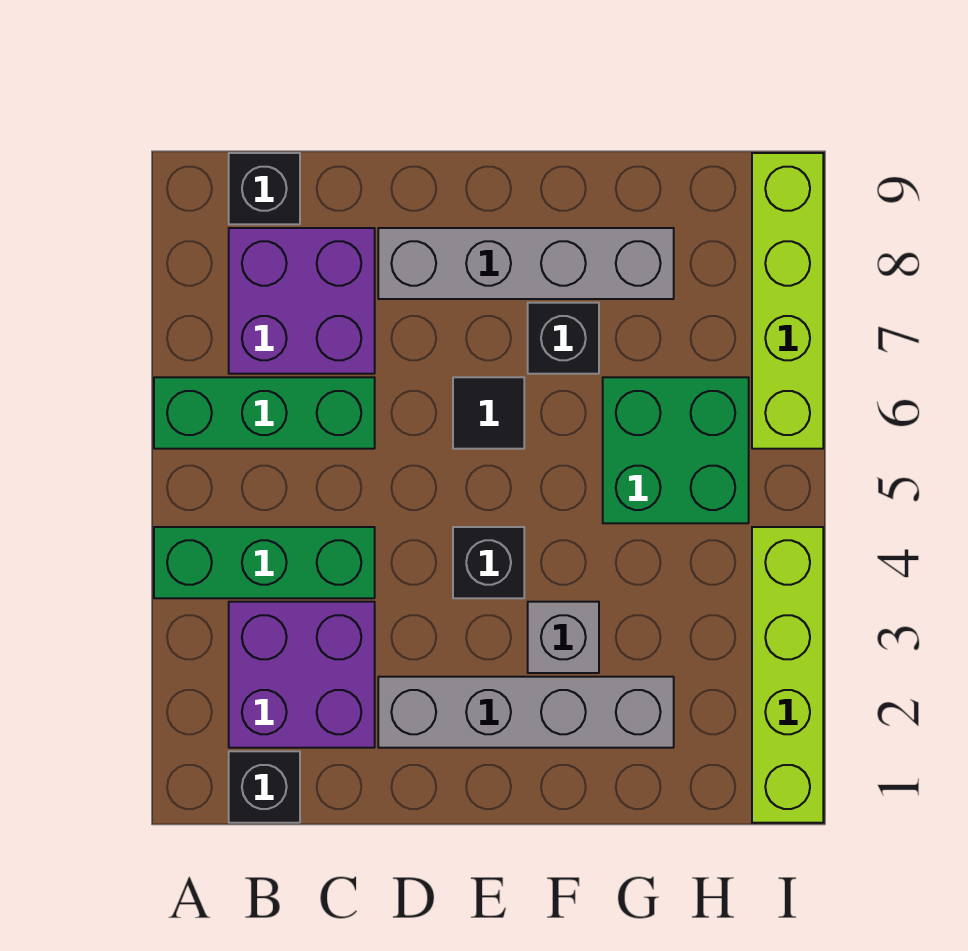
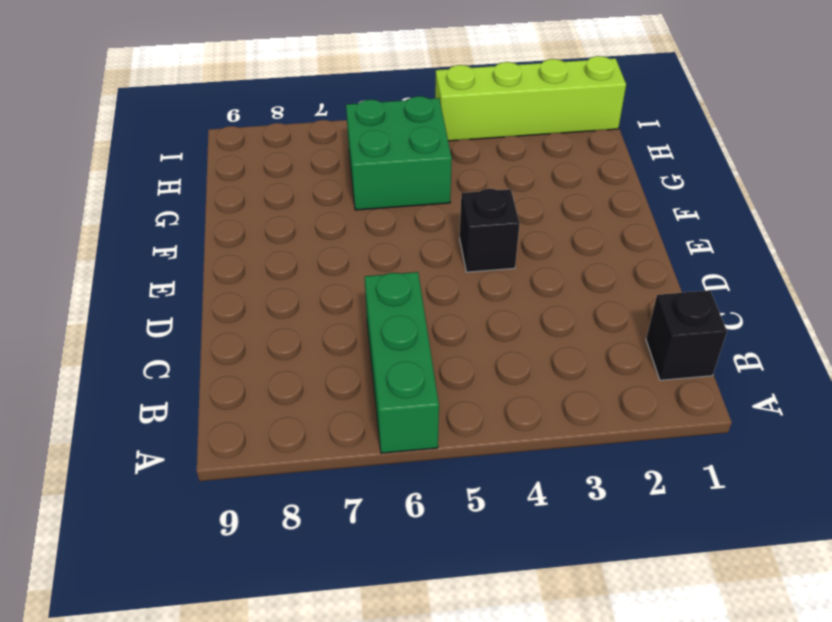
none -> green brick A4:C4 level 1
none -> purple brick B2:C3 level 1
none -> purple brick B7:C8 level 1

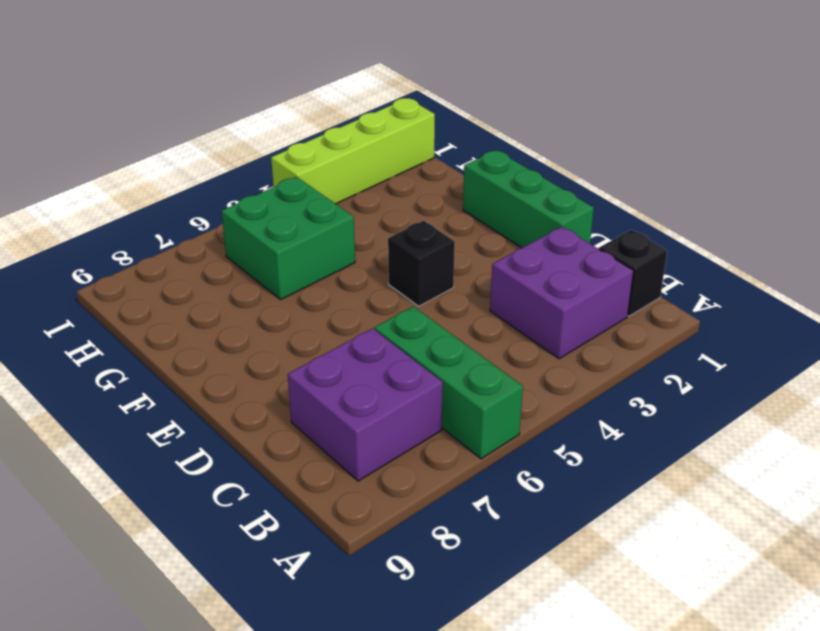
green brick D1:F1 level 1 -> green brick A4:C4 level 1
none -> black brick B9 level 1
none -> grey brick D2:G2 level 1
none -> grey brick D8:G8 level 1

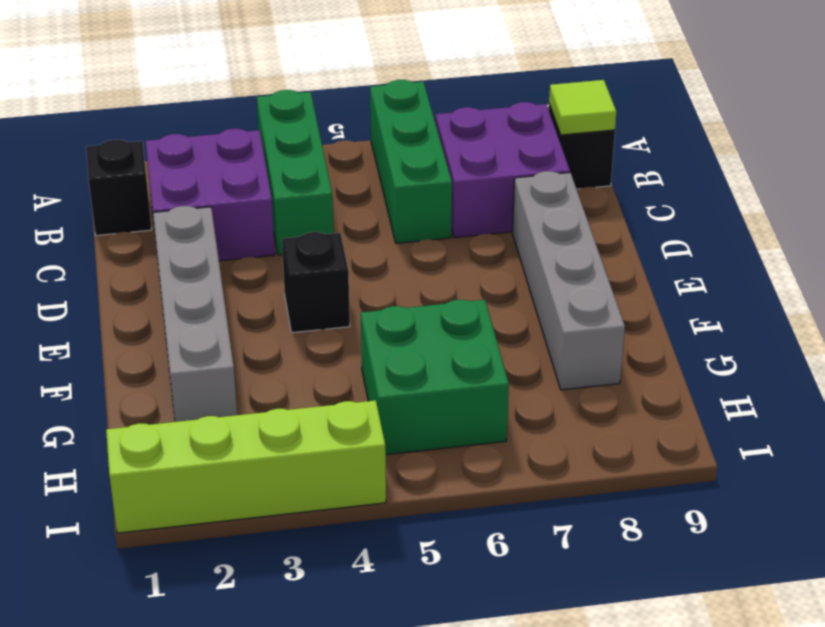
lime tile B9 level 2 -> none
none -> black tile E6 level 1
none -> grey brick F3 level 1
none -> black brick F7 level 1

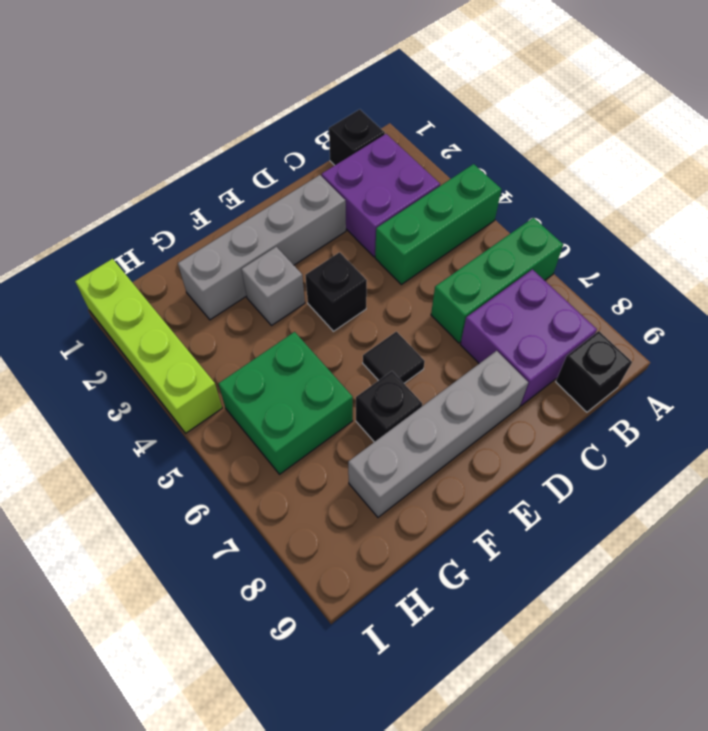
none -> lime brick I6:I9 level 1

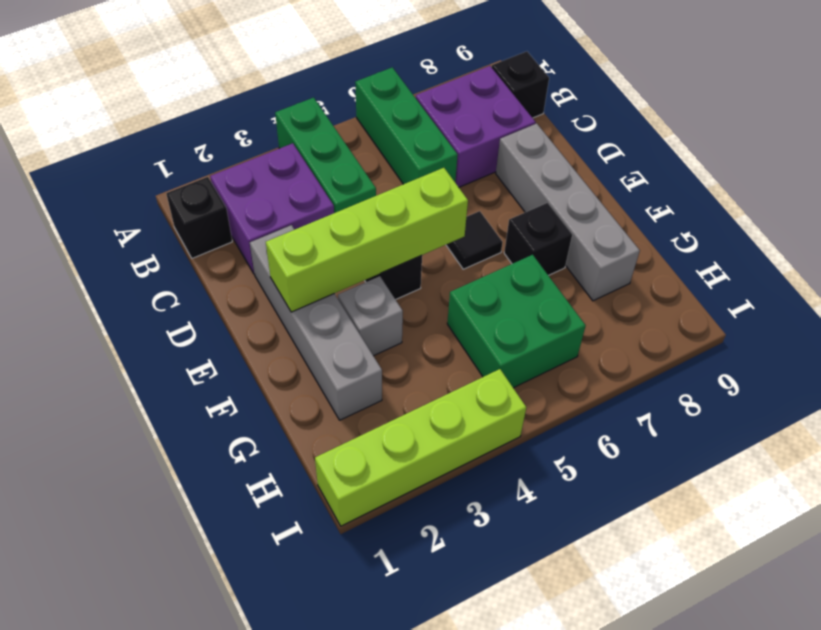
lime brick E2:E5 level 2 -> lime brick I6:I9 level 1

